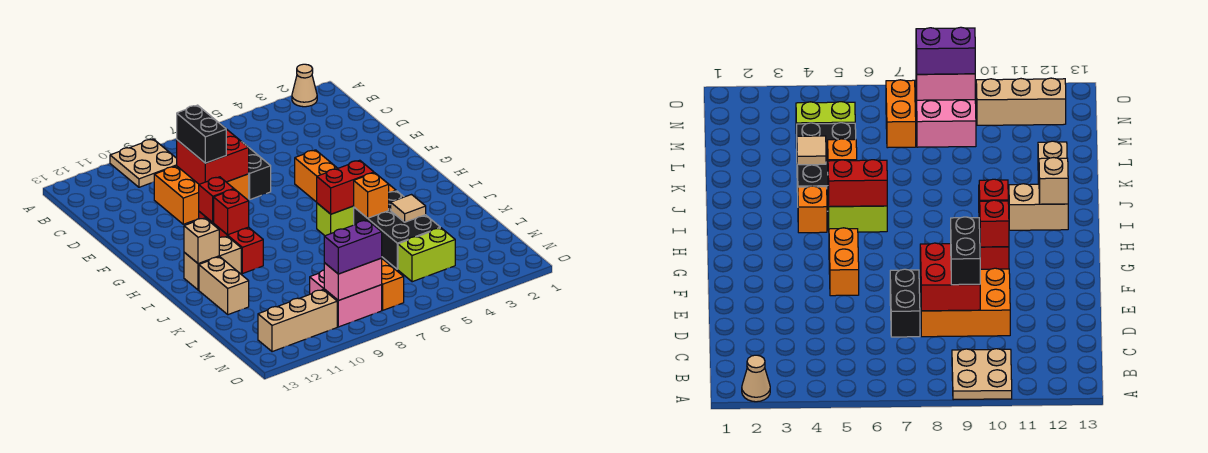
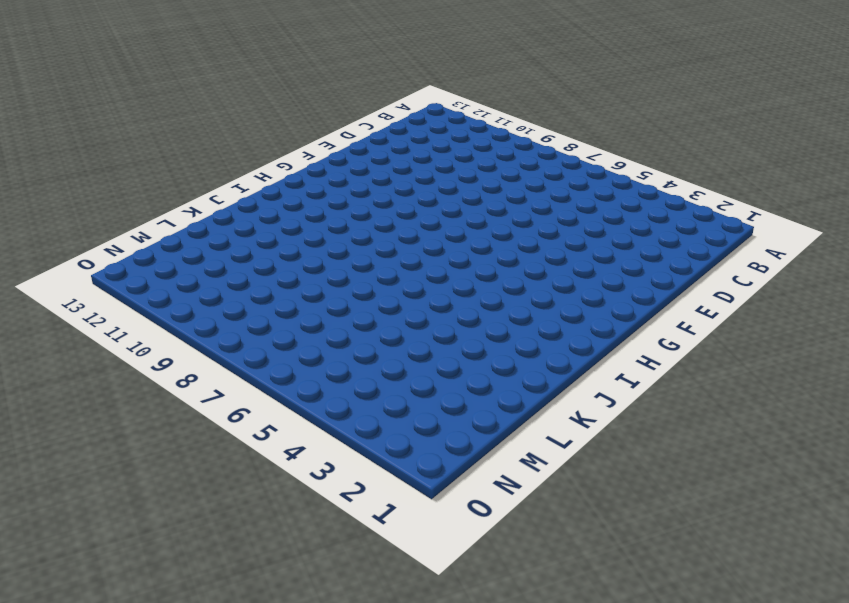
none -> tan cone A2 level 1
none -> tan plate A9:B10 level 1
none -> black brick D7:E7 level 1

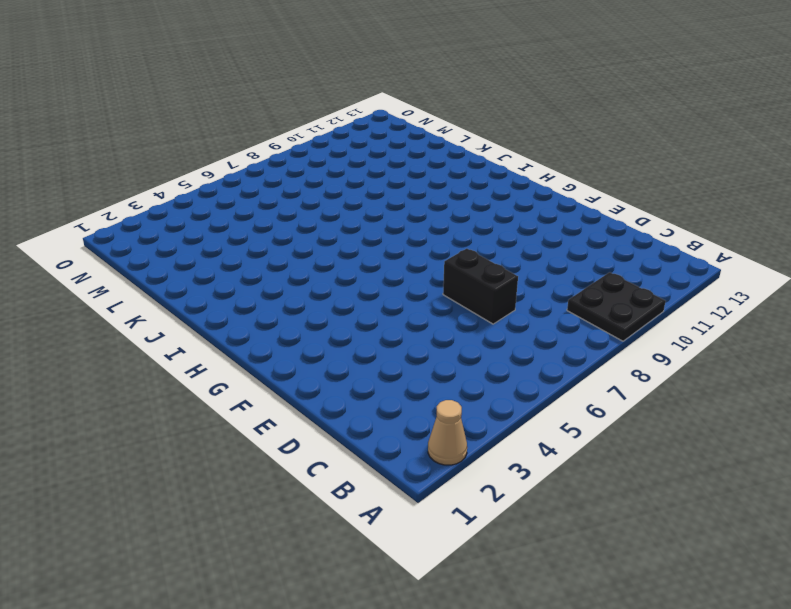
black plate A9:B10 level 1 -> tan plate A9:B10 level 1
none -> orange brick D8:E10 level 1
none -> orange brick F5:G5 level 1
none -> red brick G10:I10 level 1

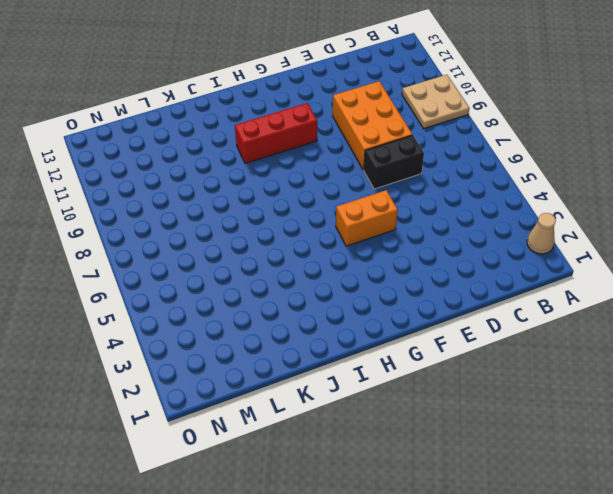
none -> orange brick I4 level 1
none -> lime brick I5:I6 level 1
none -> tan brick I11:I12 level 1

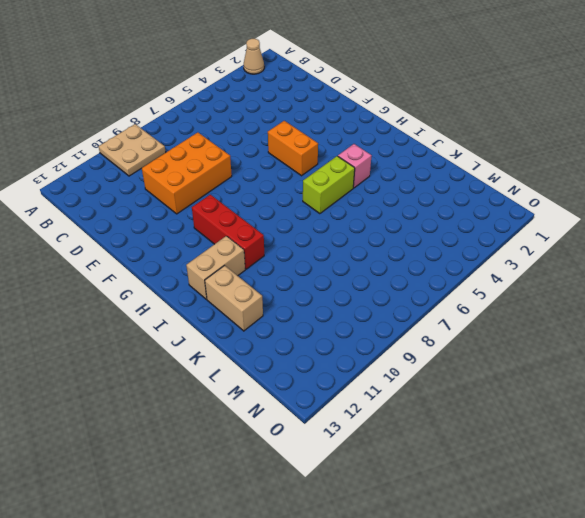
pink brick I4 level 1 -> orange brick I4 level 1
none -> black brick D7:E7 level 1
none -> black brick J4:L5 level 1
none -> lime brick M4:M5 level 1

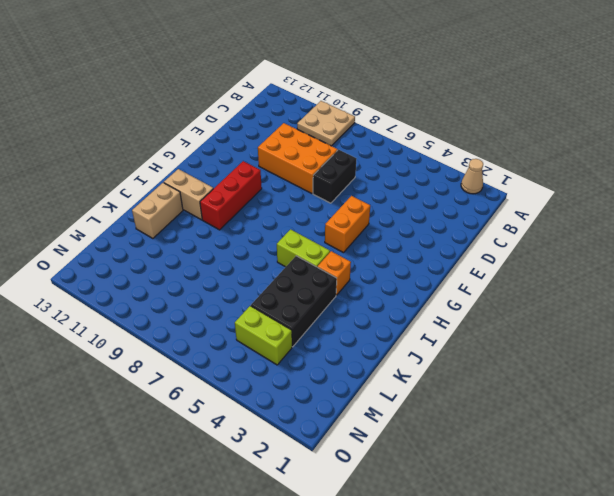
none -> orange brick M7:N7 level 1
none -> pink brick M8:N9 level 1
none -> tan brick N10:N12 level 1

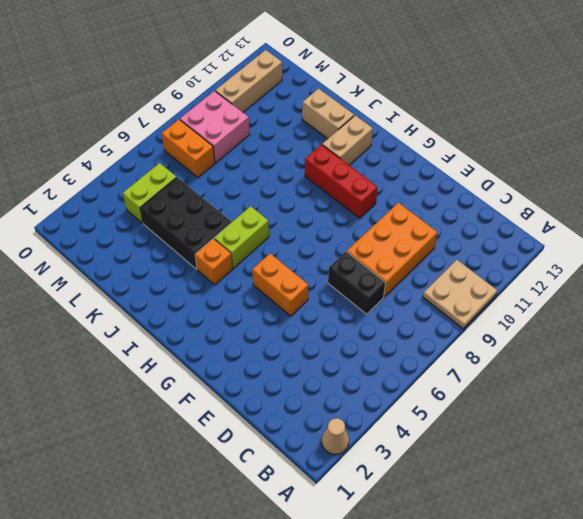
none -> red brick D8:E9 level 2
none -> red brick G10 level 2
none -> red brick H10 level 2

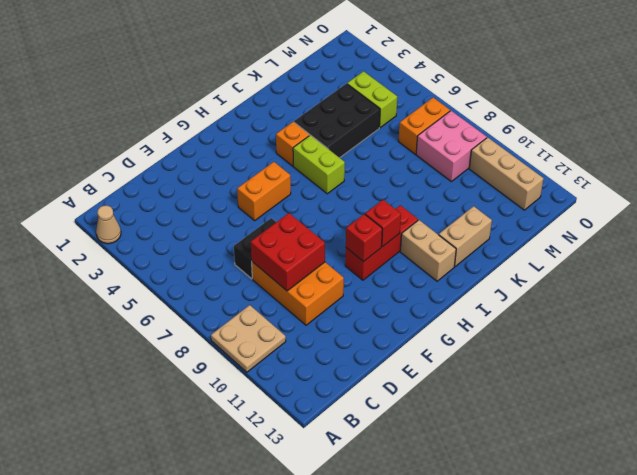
none -> red brick I5:I6 level 2
none -> tan brick I12 level 2
none -> orange brick J5 level 2

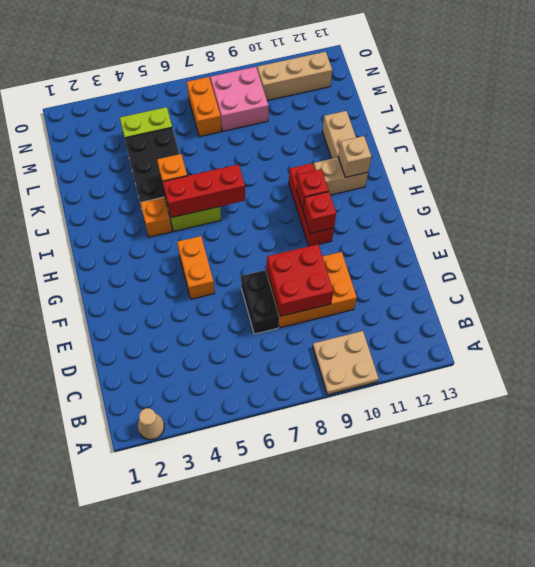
red brick I5:I7 level 2 -> red brick I5:I6 level 2
none -> tan tile K4 level 2
none -> pink brick N8:N9 level 2
none -> black brick D9:E9 level 3

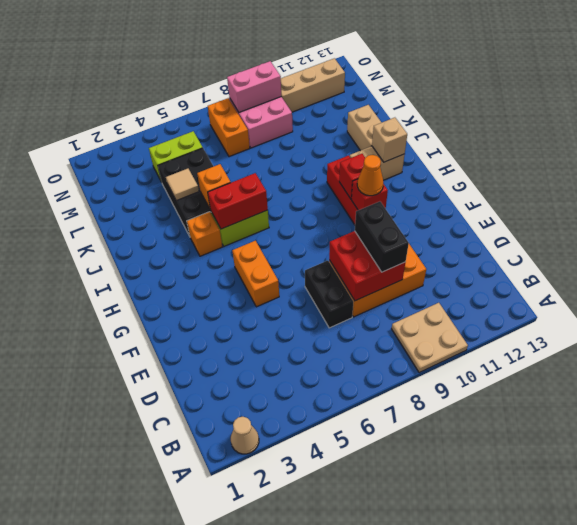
orange cone G10 level 3 -> none
none -> purple brick N8:N9 level 3

